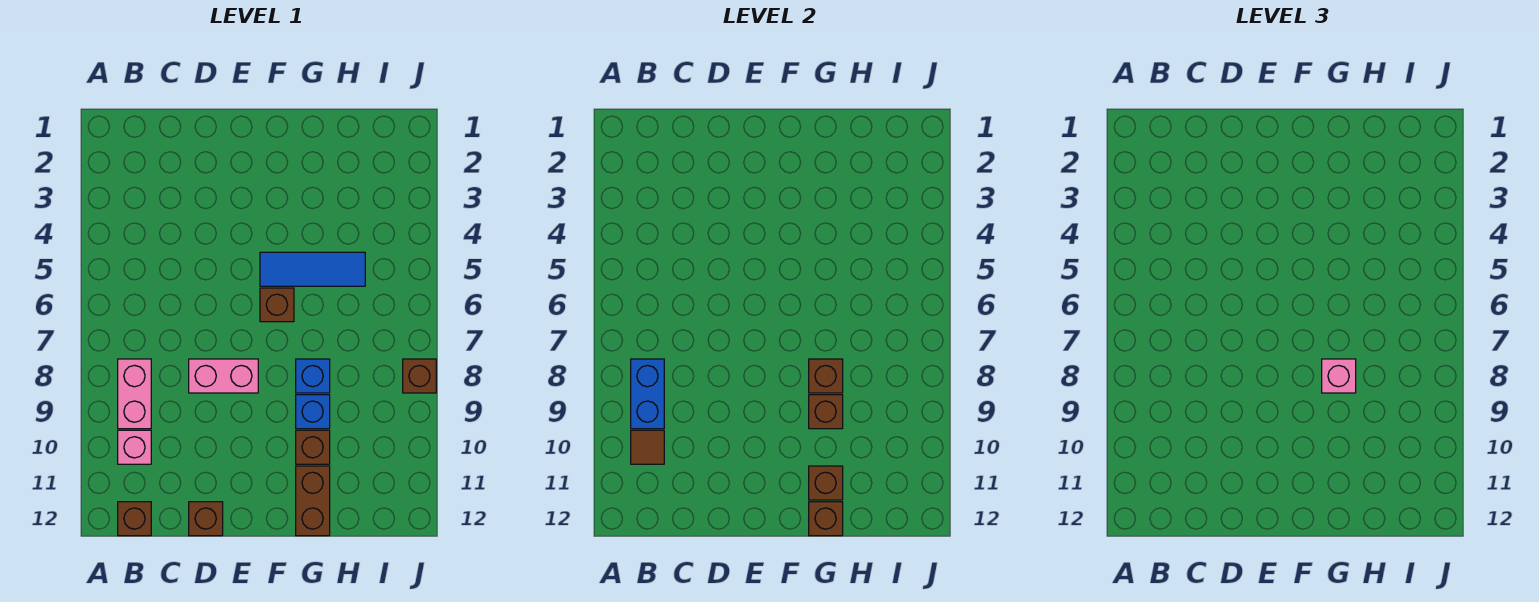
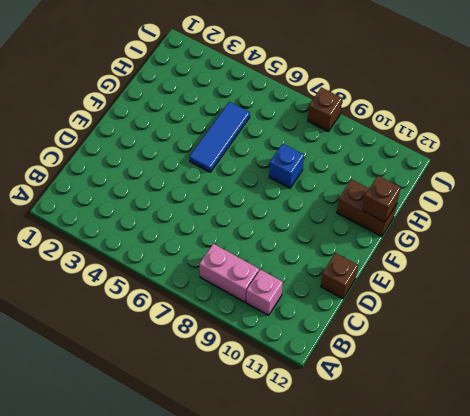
none -> brown brick B12 level 1
none -> pink brick D8:E8 level 1
none -> brown brick F6 level 1

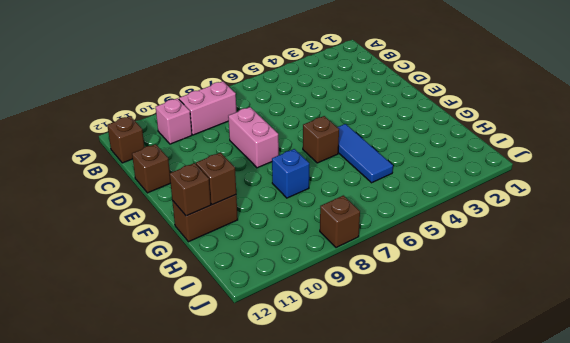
none -> blue brick G9 level 1
none -> brown brick G10 level 1
none -> blue brick B8:B9 level 2

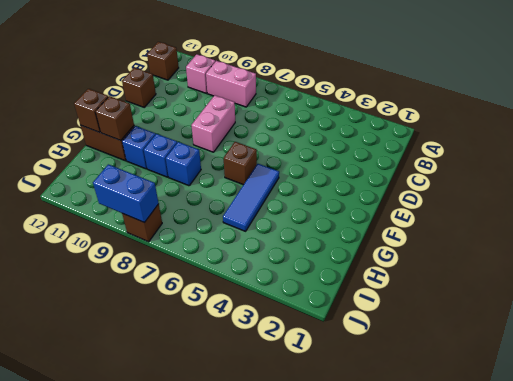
blue brick G10 level 1 -> brown brick G10 level 1
blue brick J8:J9 level 2 -> blue brick B8:B9 level 2
none -> brown tile B10 level 2
none -> brown brick G8 level 2
none -> brown brick G9 level 2

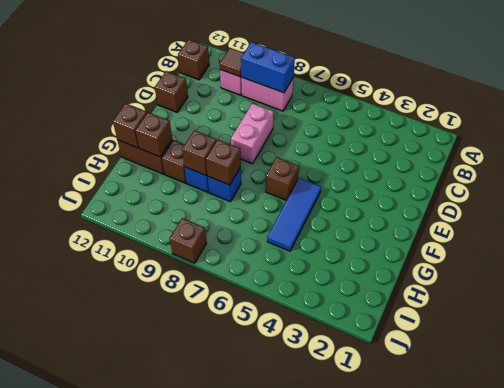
none -> pink brick G8 level 3

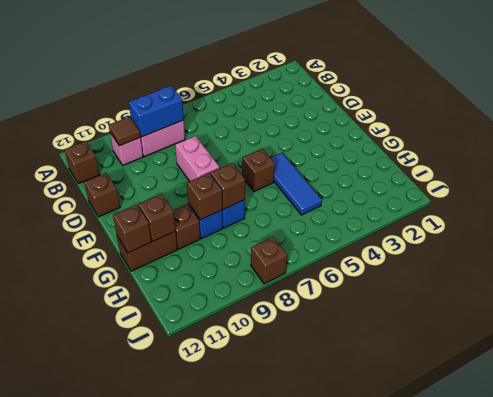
none -> pink brick G8 level 3

